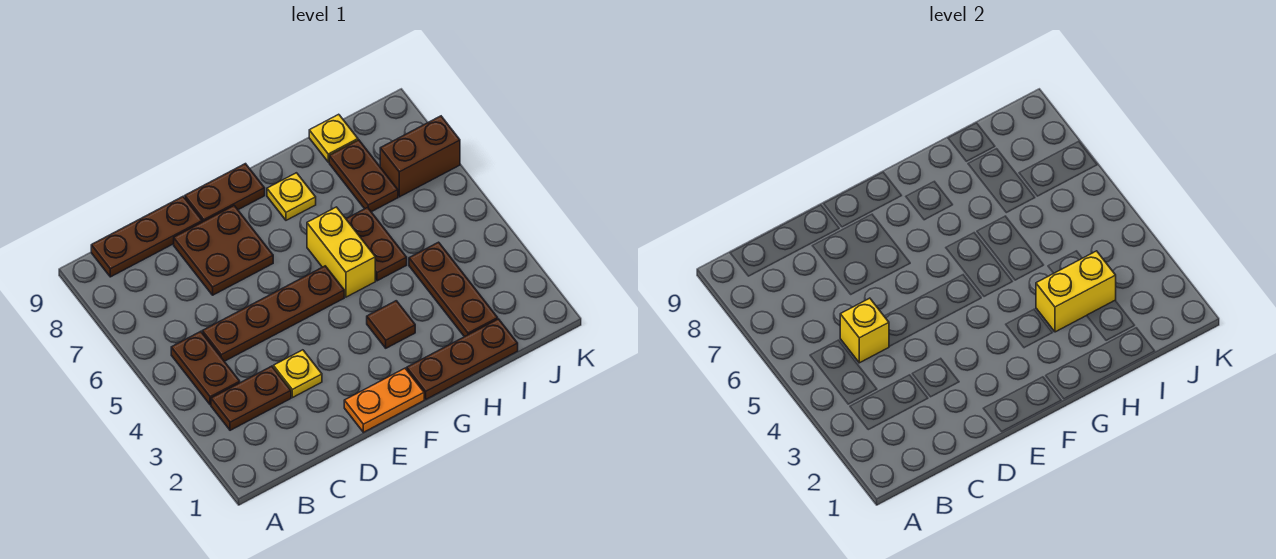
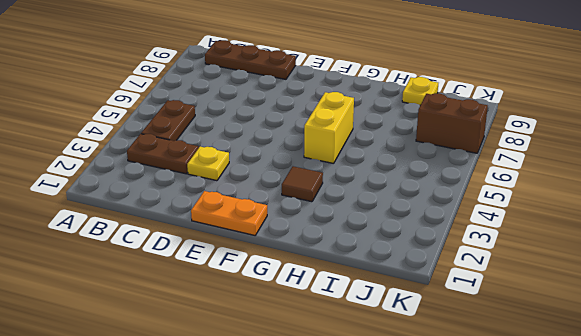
none -> brown plate C5:F5 level 1
none -> brown plate D7:E8 level 1
none -> brown plate E9:F9 level 1

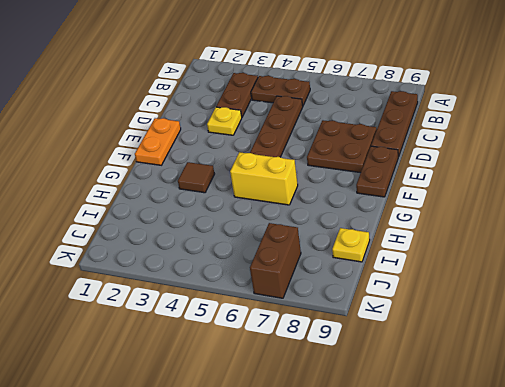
none -> brown plate G1:I1 level 1
none -> yellow plate G8 level 1
none -> brown plate H5:H6 level 1

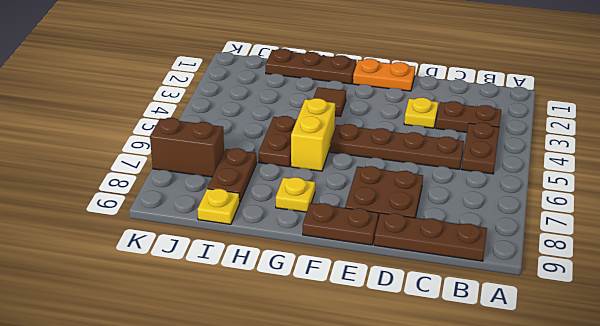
none -> brown plate I2:I4 level 1
none -> yellow brick C5 level 2
none -> yellow brick H3:I3 level 2

